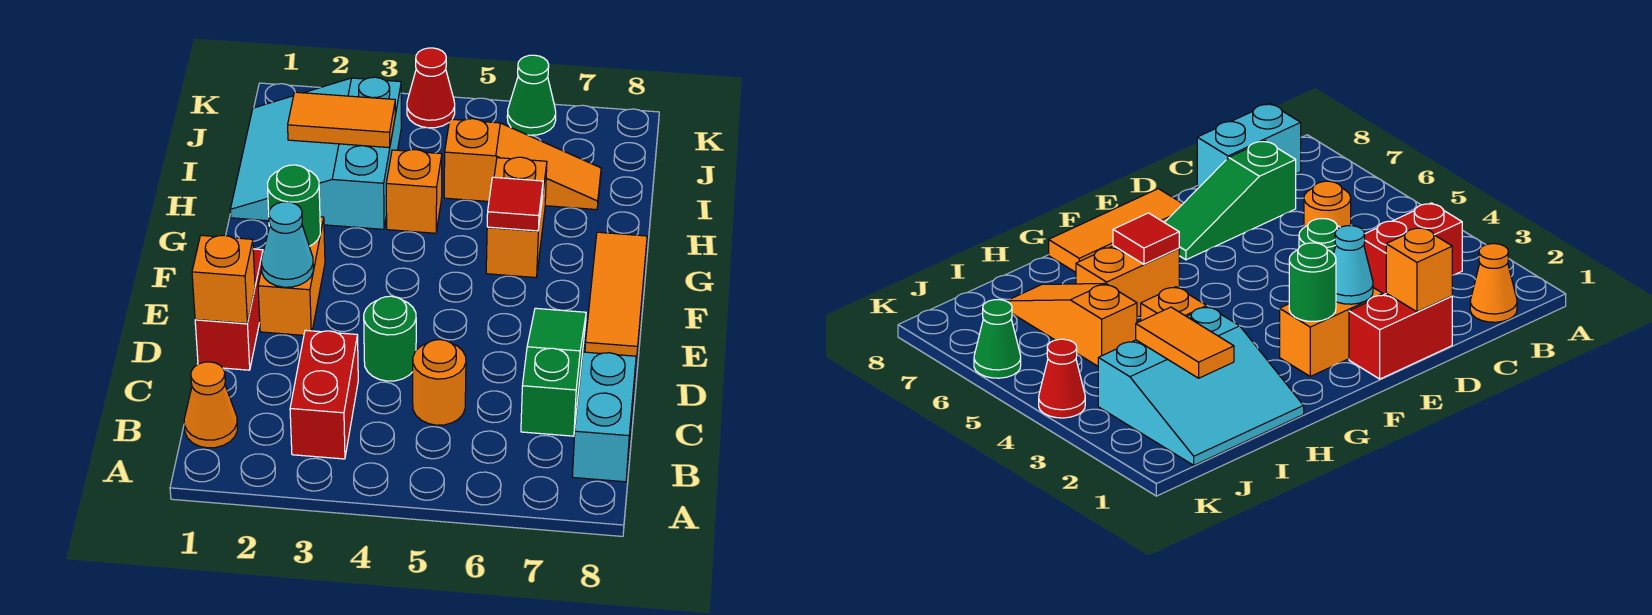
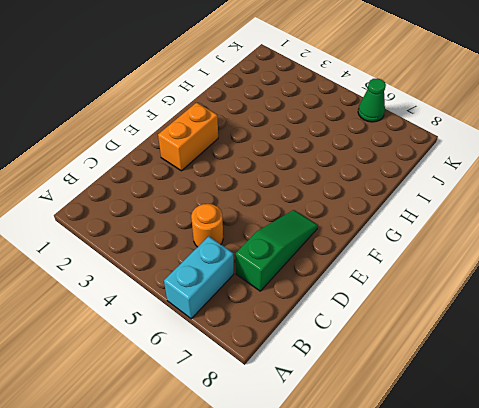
cyan brick A6:B6 level 1 -> cyan brick B8:C8 level 1
none -> orange cone B1 level 1
none -> red brick B3:C3 level 1
none -> red brick D1:E1 level 1

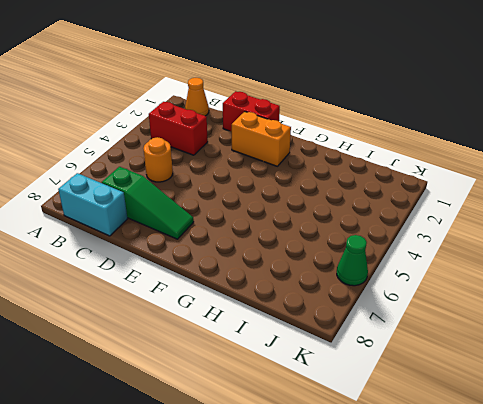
none -> green round brick D4 level 1
none -> orange tile E8:G8 level 1
none -> orange brick G6:H6 level 1

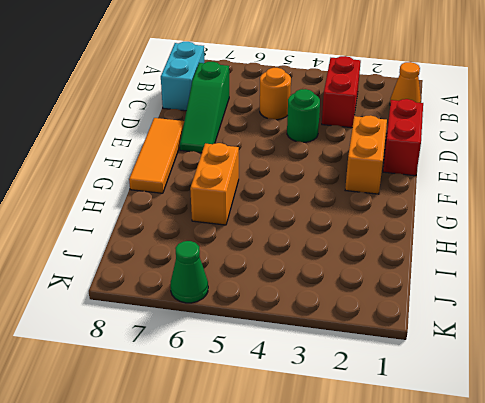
none -> cyan slope H1:J3 level 1 top 3
none -> orange brick H4 level 1
none -> orange slope I5:I7 level 1 top 5

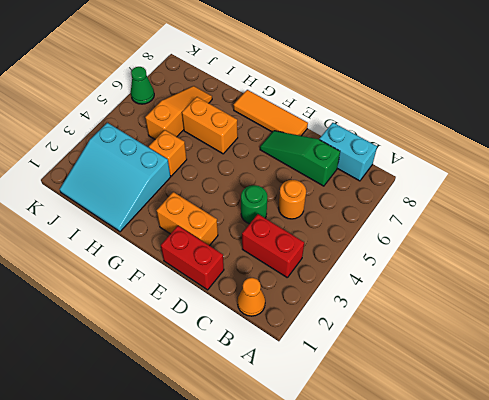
none -> red cone K4 level 1
none -> orange brick D1 level 2
none -> cyan cone E2 level 2

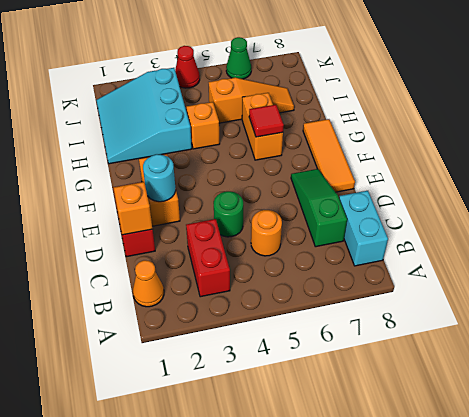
cyan round brick E2 level 2 -> cyan cone E2 level 2
none -> green round brick F2 level 2
none -> orange tile I2:I3 level 2

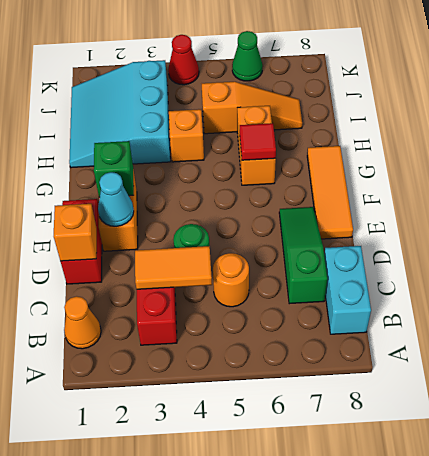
orange tile C3:C4 level 2 -> orange tile I2:I3 level 2
green brick F2 level 2 -> green round brick F2 level 2

